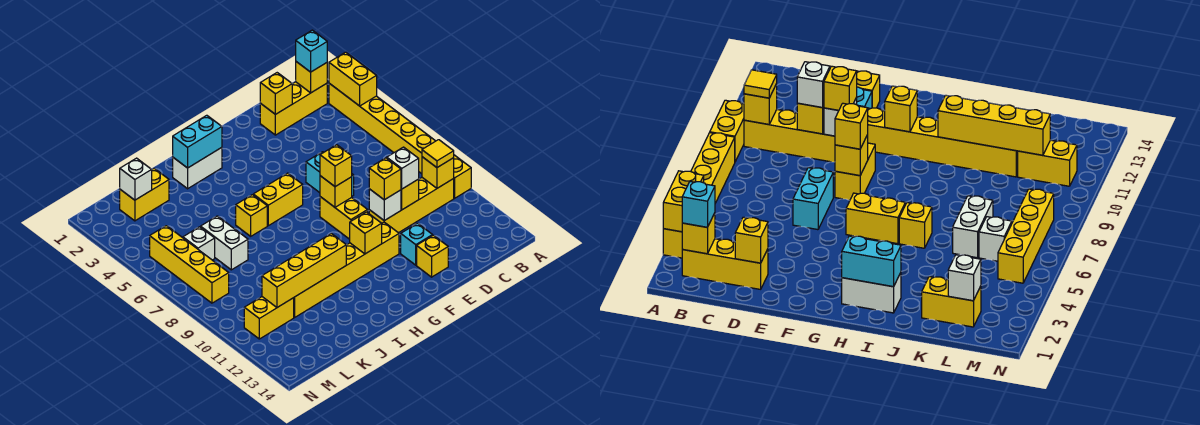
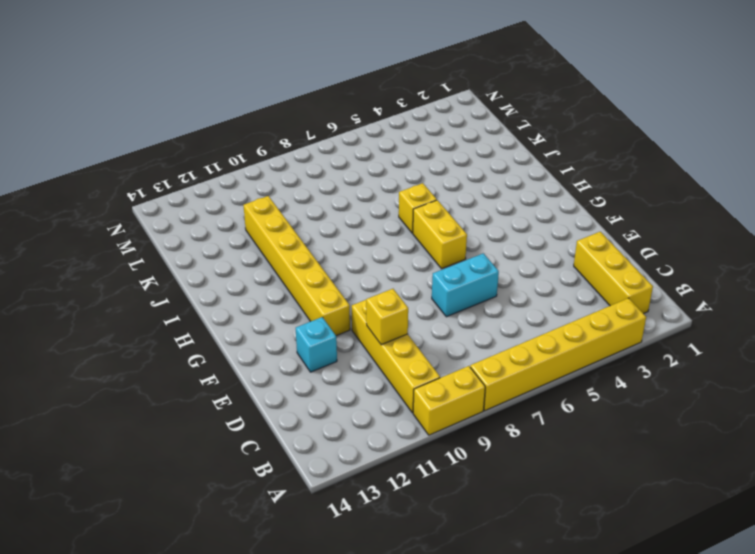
none -> yellow brick E13 level 1
none -> yellow brick F8:F9 level 1
none -> white brick H2:I2 level 1
none -> yellow brick K2:L2 level 1

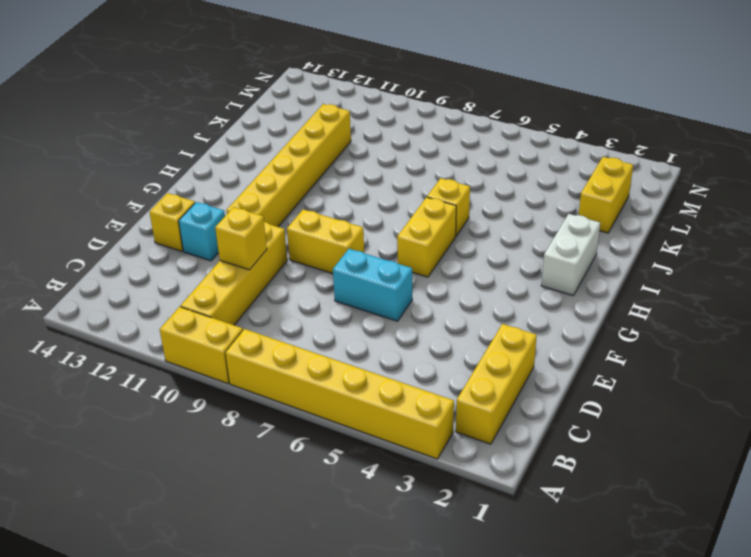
none -> white brick K6:K7 level 1
none -> white brick L6 level 1
none -> yellow brick L11:M11 level 1
none -> yellow brick M5:M8 level 1

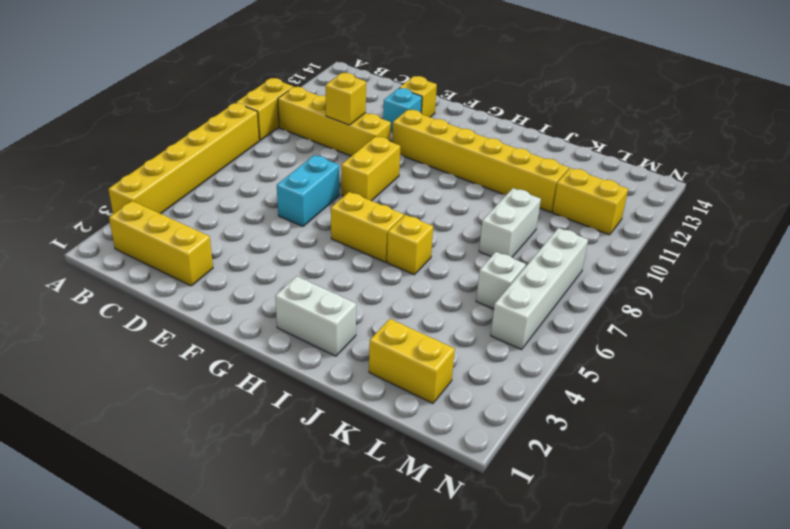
white brick K8:K9 level 1 -> white brick K6:K7 level 1
white brick M5:M8 level 1 -> yellow brick M5:M8 level 1
none -> yellow brick A3:A4 level 2
none -> yellow brick B2 level 2
none -> yellow brick B10 level 2
none -> yellow brick D2 level 2

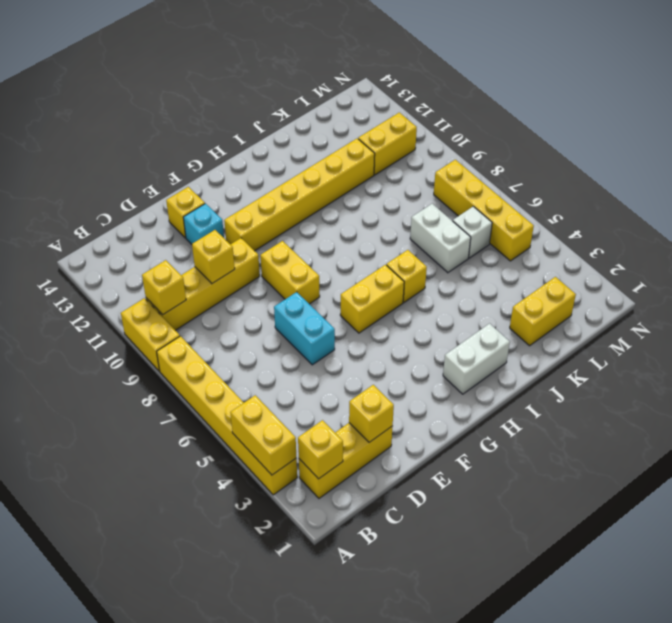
none -> white brick E10 level 2
none -> yellow brick F8 level 2
none -> yellow brick G11 level 2
none -> cyan brick H2:I2 level 2

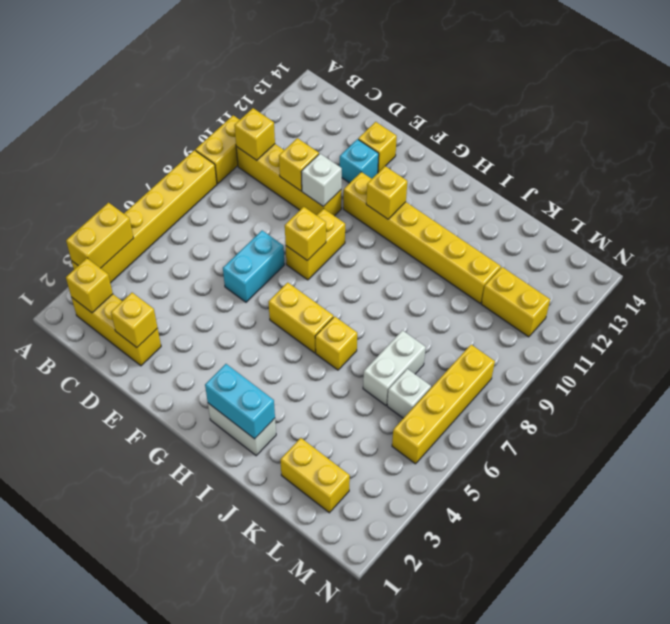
none -> yellow brick I11:L11 level 2
none -> white brick L2 level 2
none -> cyan brick B2 level 3
none -> yellow tile B10 level 3

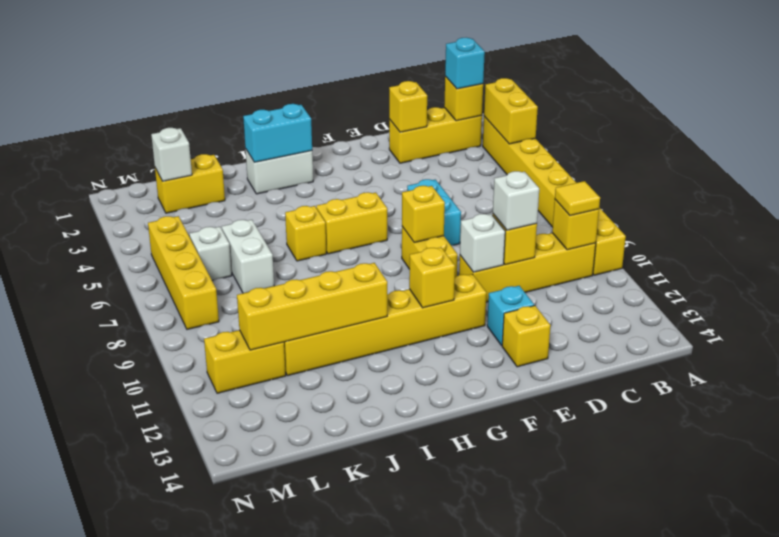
none -> yellow brick E10 level 3
none -> yellow brick F8 level 3

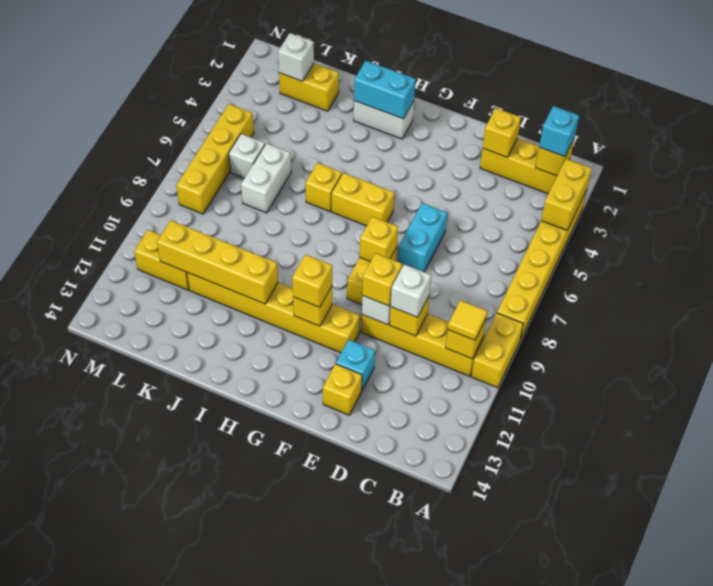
yellow brick G11 level 3 -> yellow brick F8 level 3

